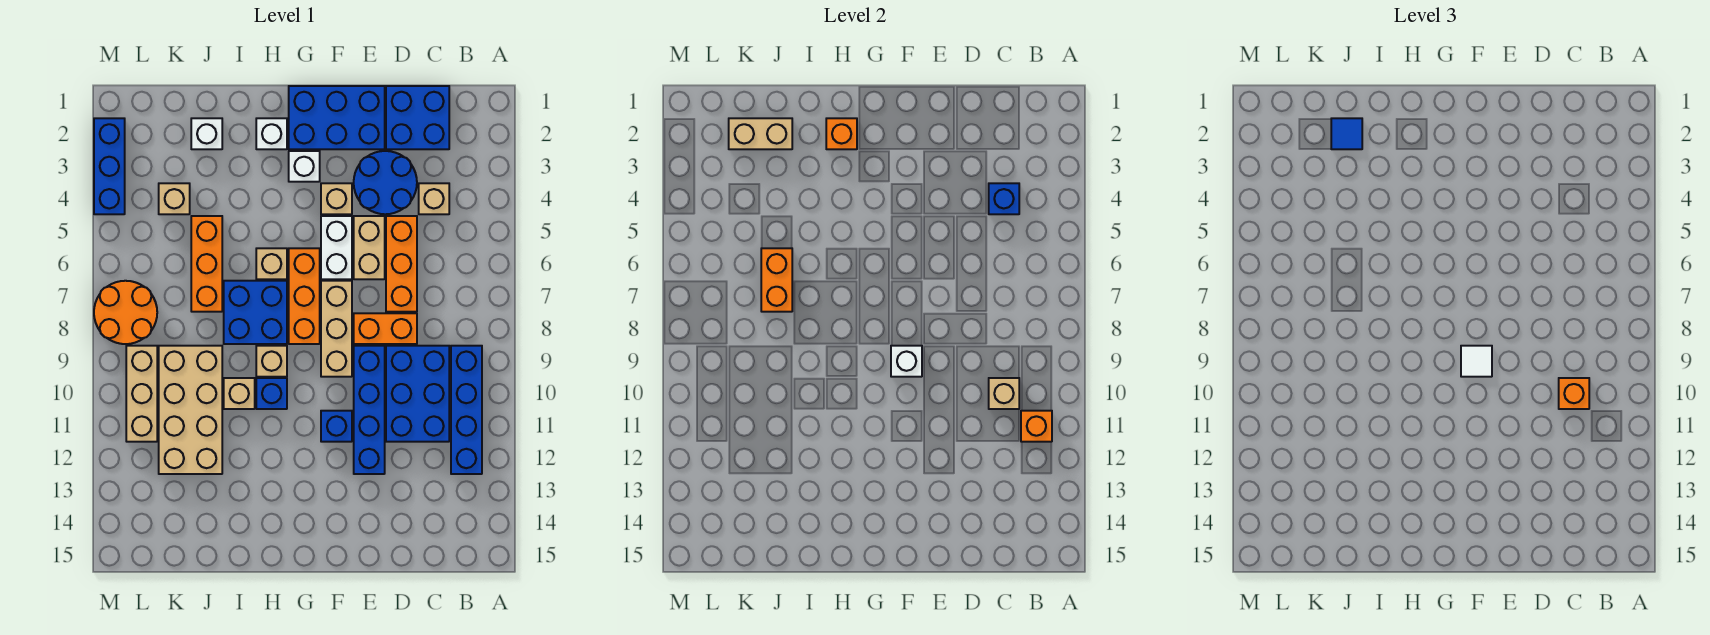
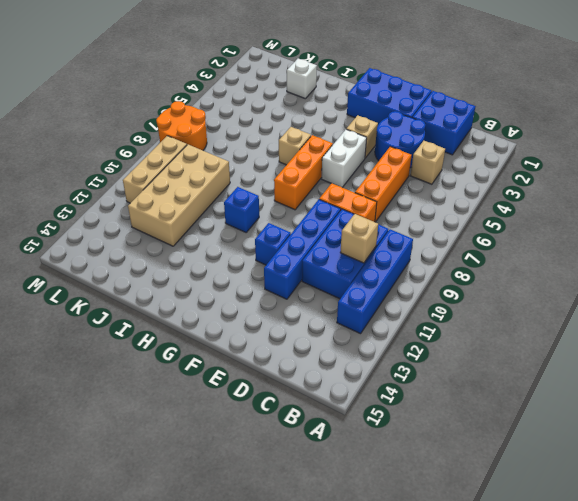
none -> tan brick E5:E6 level 1
none -> tan brick F7:F9 level 1
none -> white brick G3 level 1
none -> white brick H2 level 1

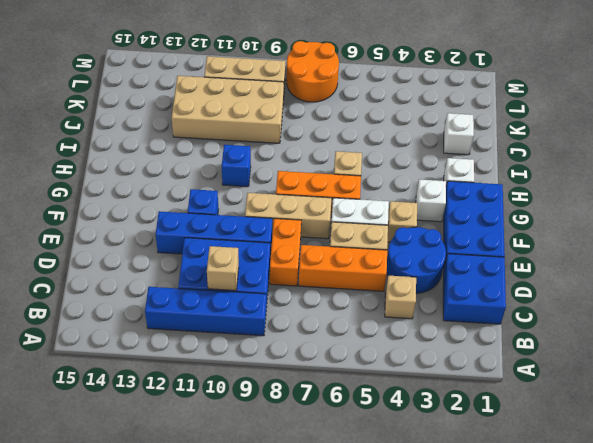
none -> blue brick H7:I8 level 1
none -> tan brick H9 level 1
none -> tan brick I10 level 1
none -> orange brick J5:J7 level 1

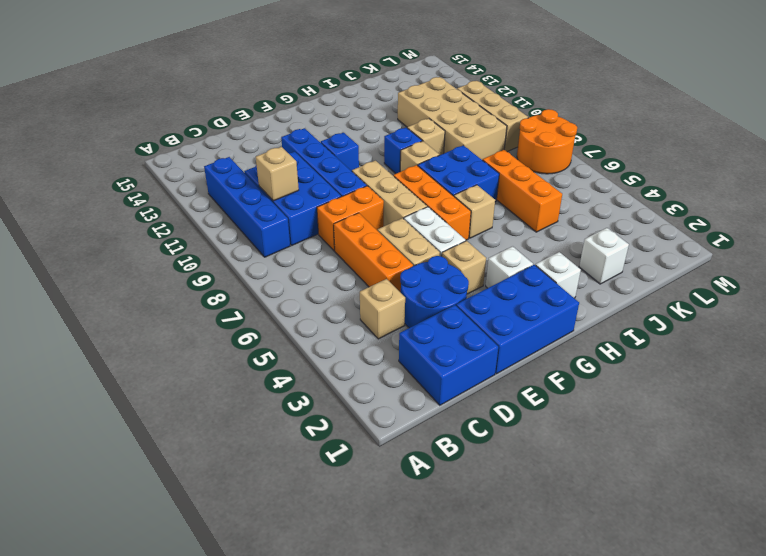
none -> tan brick K4 level 1
none -> blue brick M2:M4 level 1
none -> orange brick B11 level 2
none -> blue brick C4 level 2

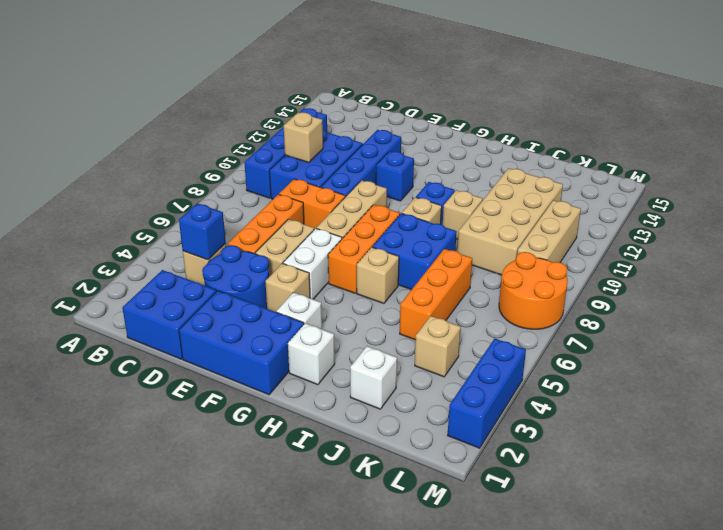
none -> orange brick B11 level 2
none -> white brick F9 level 2
none -> orange brick H2 level 2
none -> tan brick J2:K2 level 2

